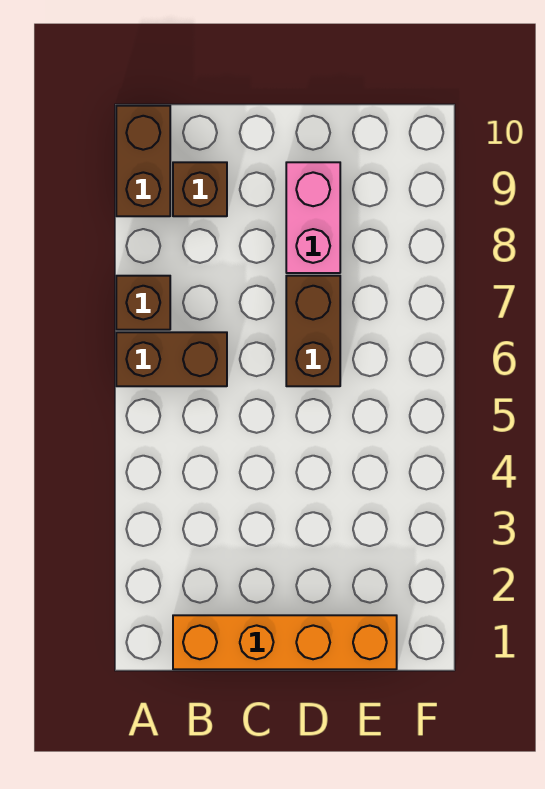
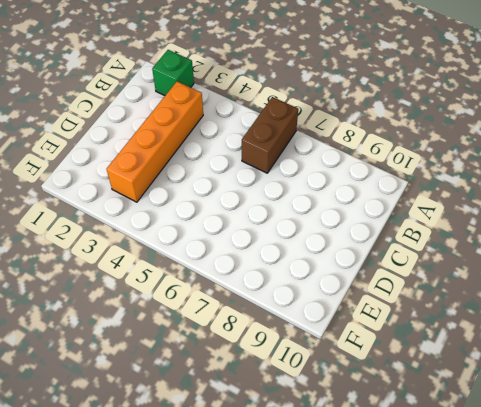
green brick A2 level 1 -> none
orange brick B3:E3 level 1 -> orange brick B1:E1 level 1
none -> brown brick A7 level 1
none -> brown brick A9:A10 level 1

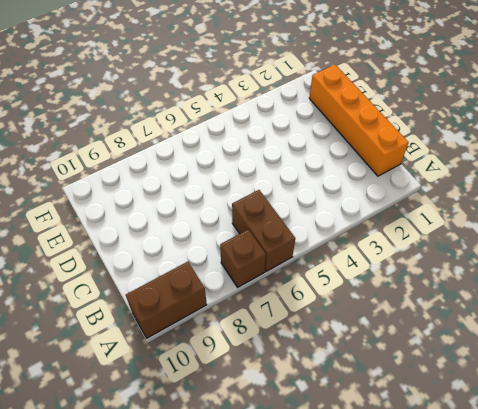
none -> brown brick B9 level 1
none -> brown brick D6:D7 level 1

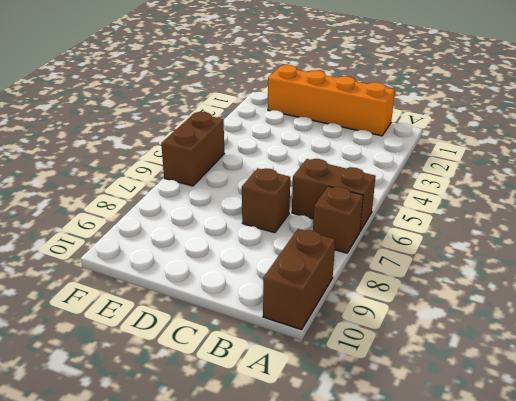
brown brick C7 level 1 -> brown brick B9 level 1
brown brick F5:F6 level 1 -> brown brick D6:D7 level 1
none -> pink brick D8:D9 level 1

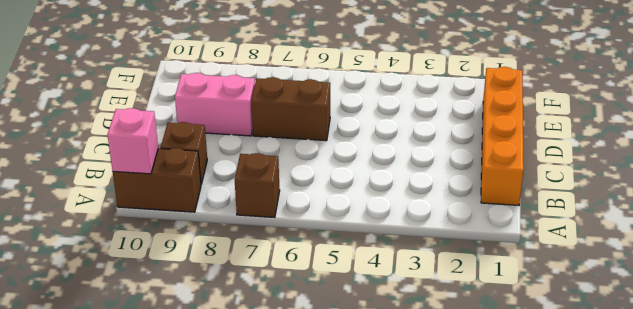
pink brick A10 level 2 -> none
none -> brown brick A6:B6 level 1

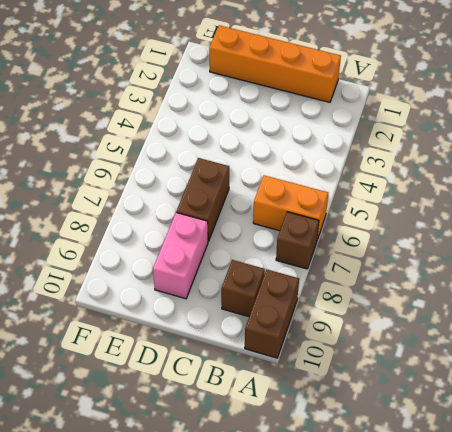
orange brick A6:B6 level 1 -> brown brick A6:B6 level 1

